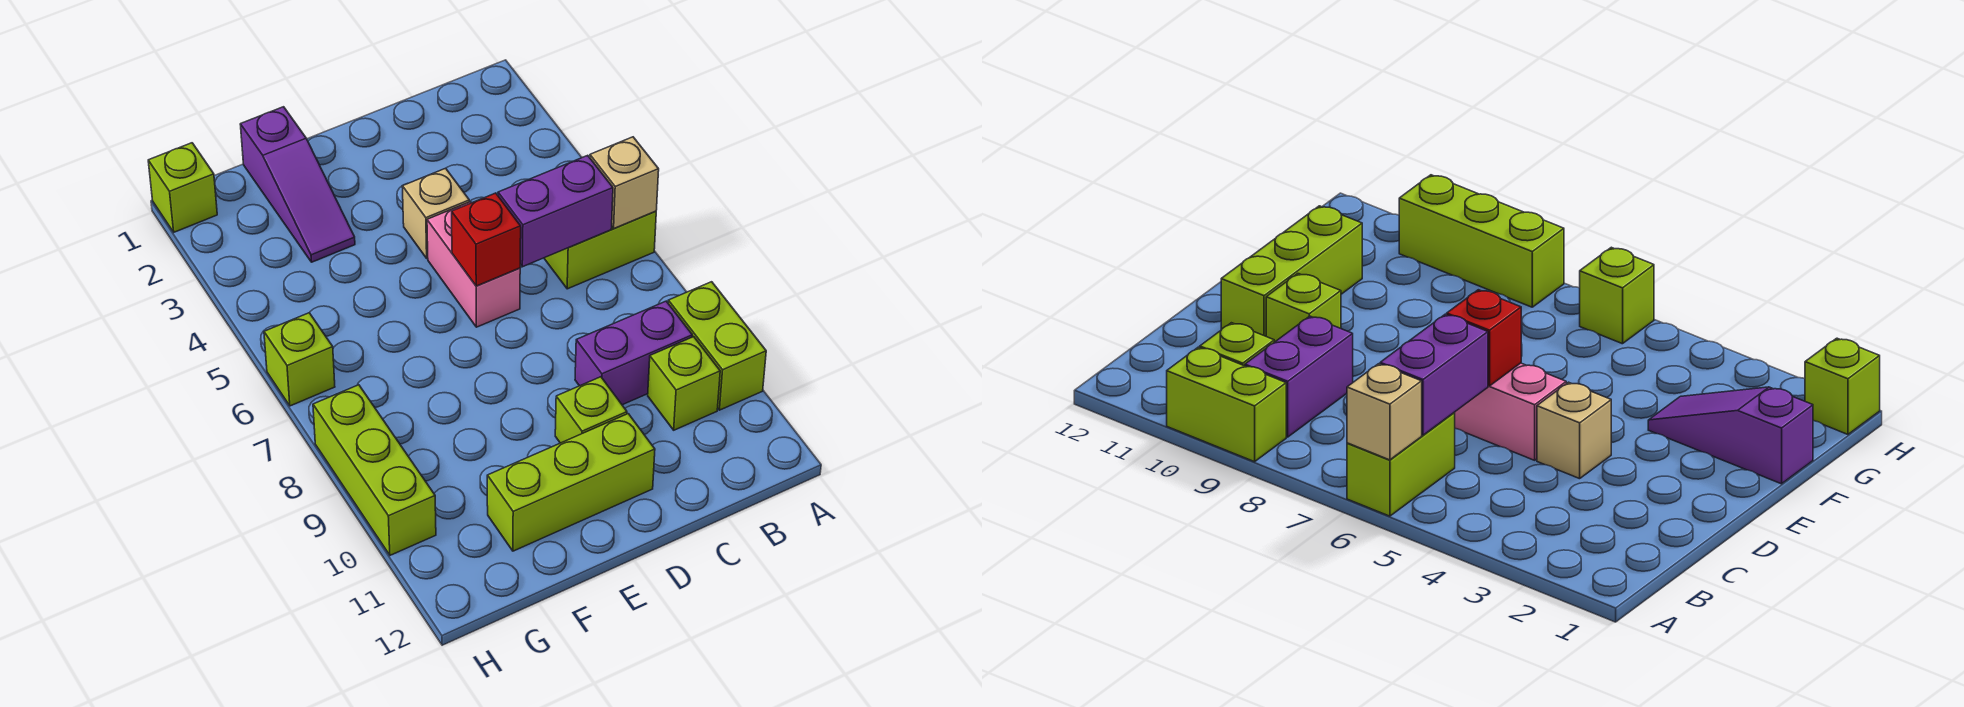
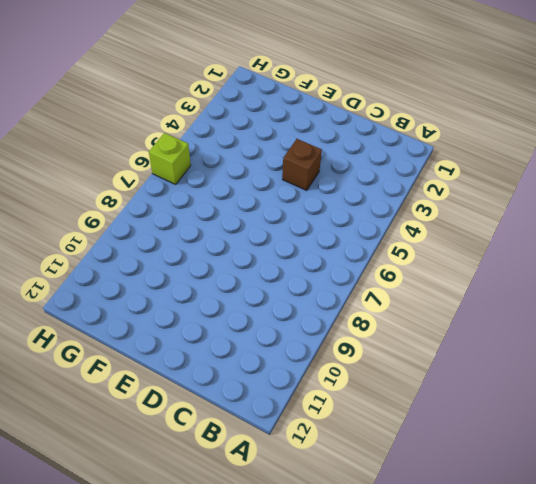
brown brick D4 level 1 -> tan brick D4 level 1
none -> lime brick A6:B6 level 1
none -> lime brick A9:A10 level 1
none -> purple brick B9:C9 level 1

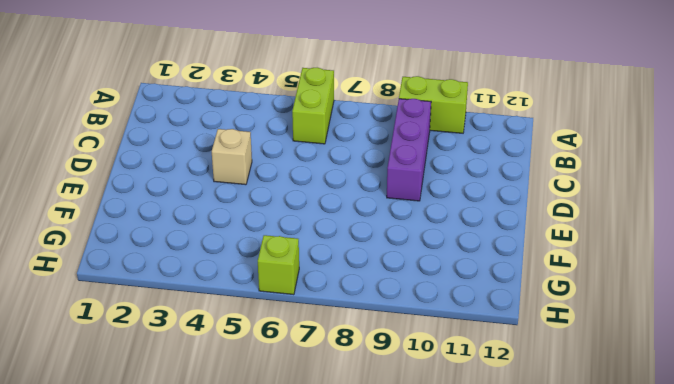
purple brick B9:D9 level 1 -> purple brick B9:C9 level 1
none -> lime brick B10 level 1
none -> pink brick D5:D6 level 1
none -> lime brick D10 level 1

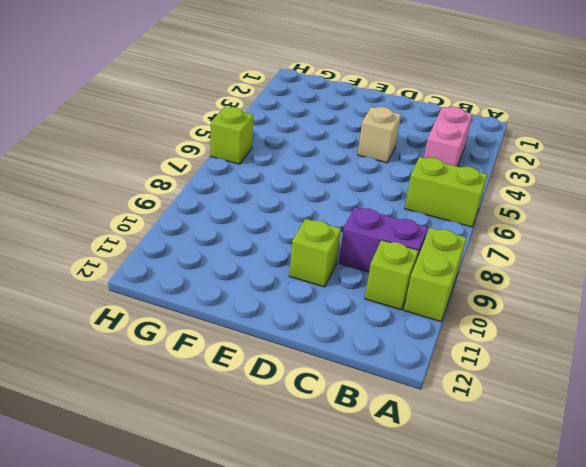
pink brick B3:B4 level 1 -> pink brick D5:D6 level 1
none -> lime brick D11:F11 level 1
none -> purple slope F1:F3 level 1 top 1
none -> lime brick H1 level 1

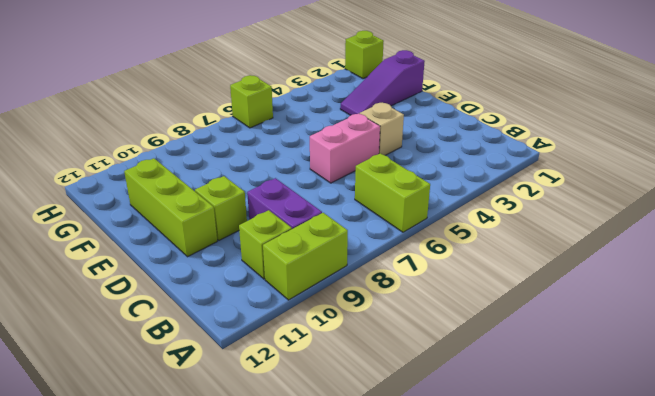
none -> lime brick H8:H10 level 1
none -> tan brick A6 level 2
none -> purple brick B6:C6 level 2

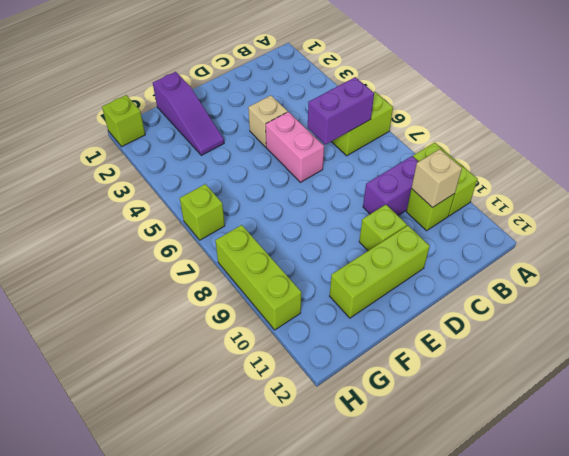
tan brick B10 level 2 -> tan brick A6 level 2
none -> red brick D6 level 2

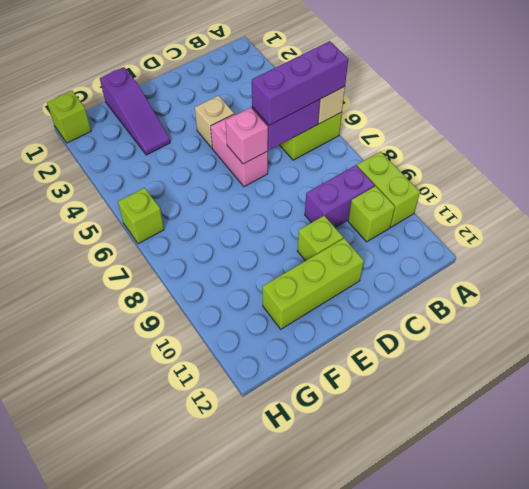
purple brick A6:C6 level 3 -> none
pink brick D6 level 2 -> red brick D6 level 2
none -> lime brick H8:H10 level 1

